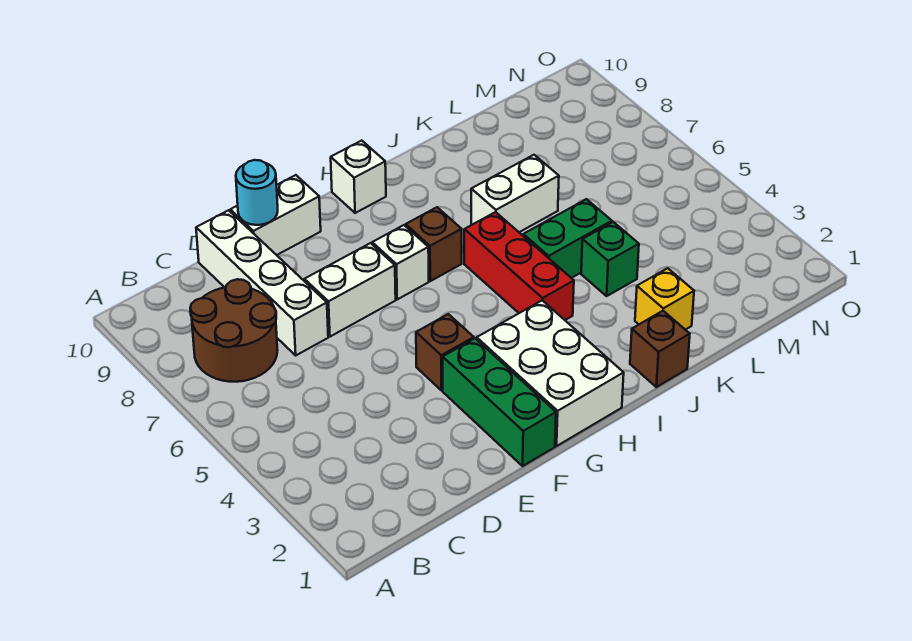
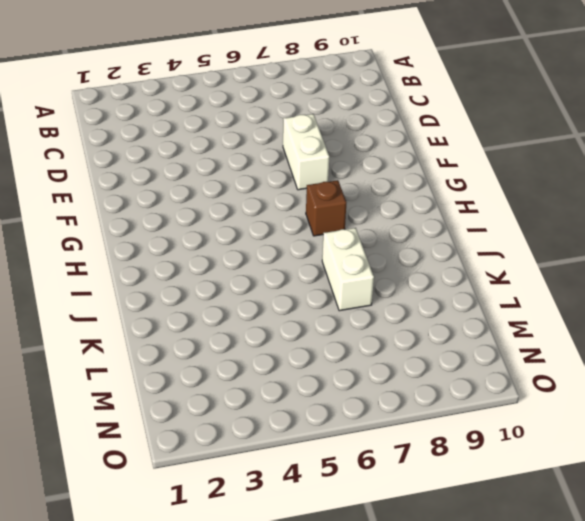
none -> brown round brick B7:C8 level 1
none -> white brick D7:D10 level 1
none -> white brick E10:F10 level 1

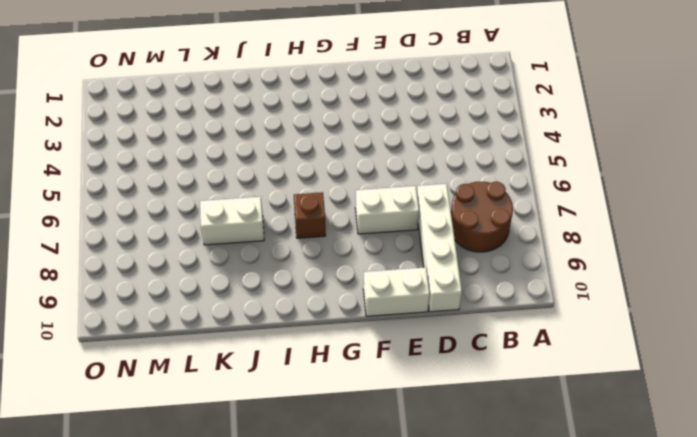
none -> green brick F1:F3 level 1
none -> brown brick F4 level 1
none -> white brick G1:H3 level 1

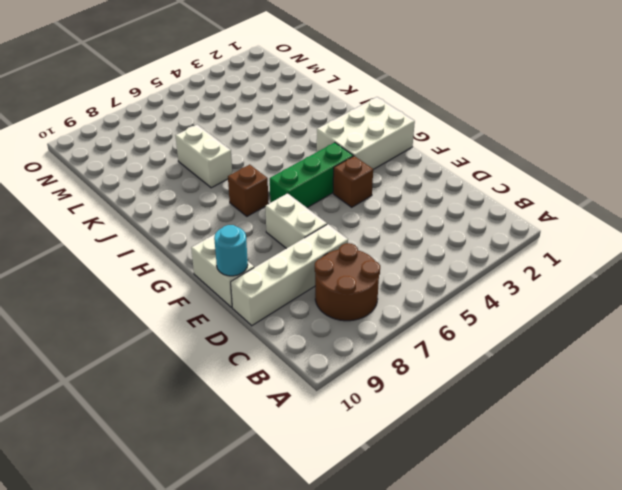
green brick G4:G6 level 1 -> green brick F1:F3 level 1
none -> white brick G7 level 1
none -> white brick H10 level 1
none -> red brick I4:I6 level 1

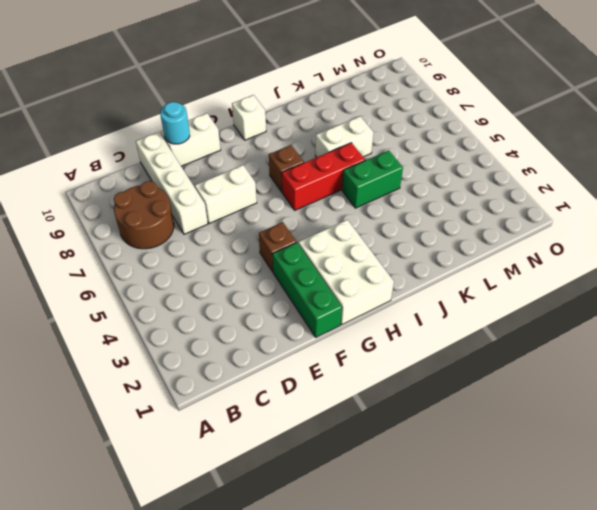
red brick H6:J6 level 1 -> red brick I4:I6 level 1
none -> white brick G7 level 1
none -> brown brick J1 level 1
none -> yellow brick K2 level 1

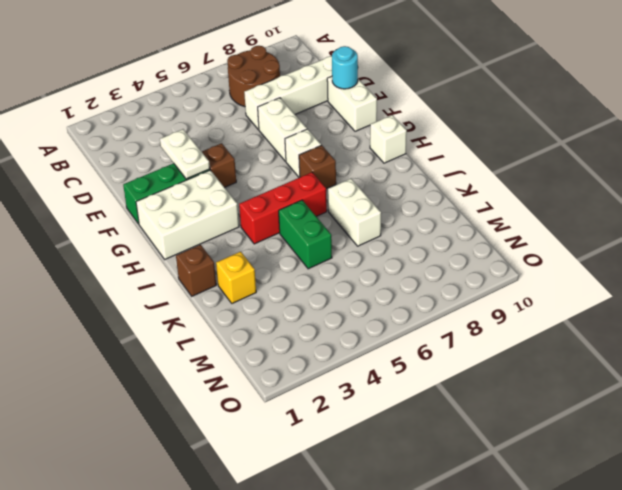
white plate E3:F3 level 2 -> none
none -> green brick K4 level 1

